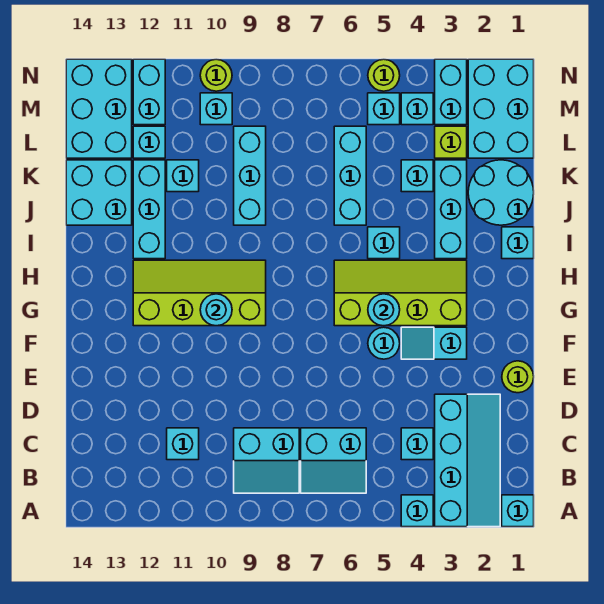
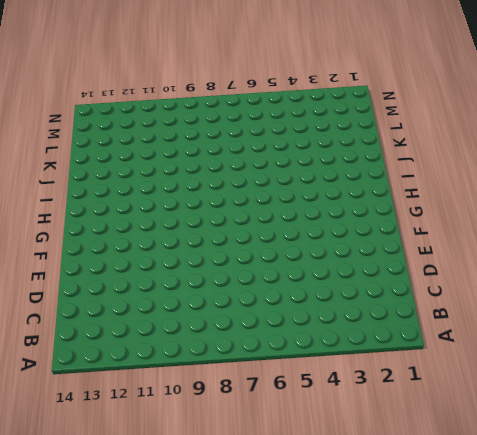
none -> cyan brick A1 level 1
none -> cyan slope A2:D3 level 1 top 3
none -> cyan brick A4 level 1
none -> cyan slope B6:C7 level 1 top C

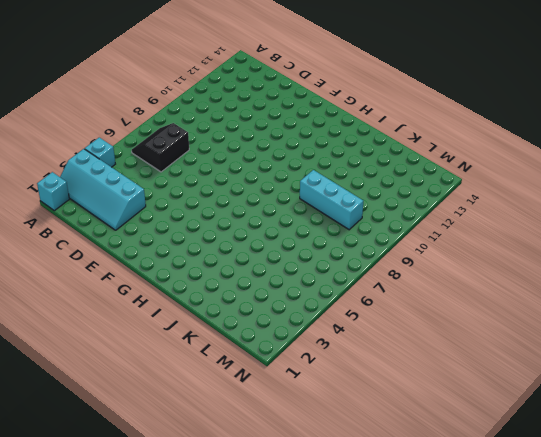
black slope B6:C7 level 1 top C -> cyan slope B6:C7 level 1 top C
none -> cyan slope B8:C9 level 1 top C
none -> cyan brick C4 level 1
none -> cyan brick C11 level 1
none -> lime round brick E1 level 1

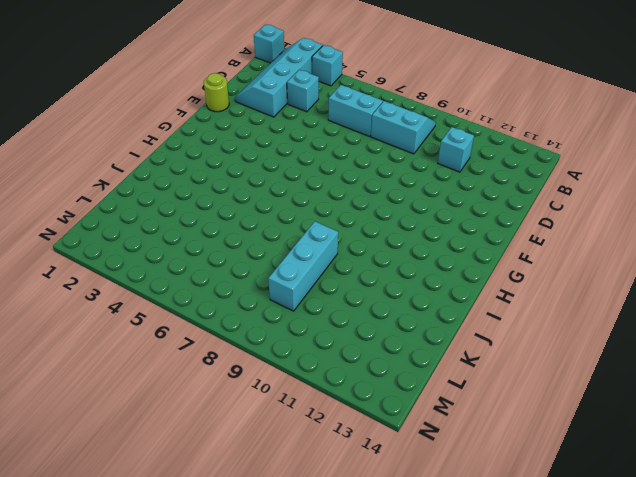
none -> cyan slope F3:F4 level 1 top 3
none -> cyan round brick F5 level 1
none -> lime slope G3:H6 level 1 top G
none -> lime slope G9:H12 level 1 top G

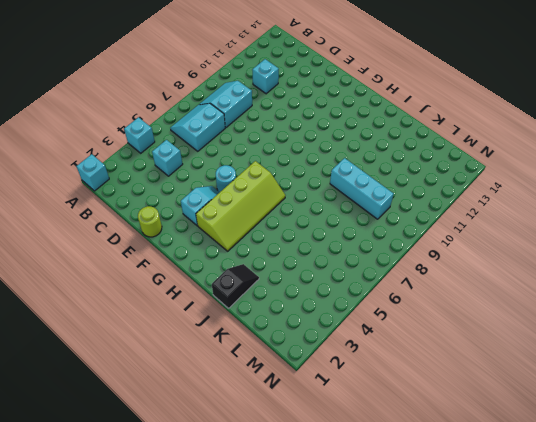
black slope J1:J2 level 1 top 1 -> cyan round brick J1:K2 level 1
none -> cyan slope A2:D3 level 1 top 3
none -> lime slope G9:H12 level 1 top G
none -> cyan brick I1 level 1
none -> cyan brick I3:K3 level 1

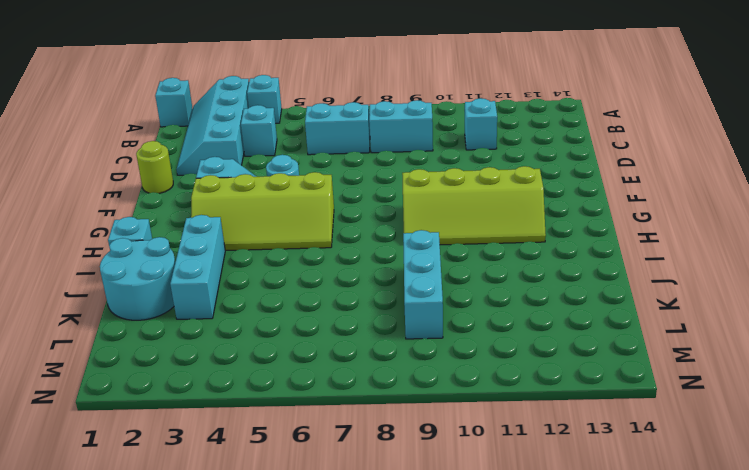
none -> cyan brick I5 level 1
none -> cyan brick I12:K12 level 1
none -> cyan brick J6:L6 level 1
none -> cyan brick J13:K14 level 1

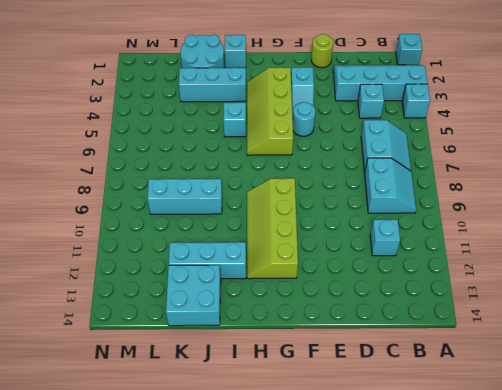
none -> cyan brick J6:L6 level 1
none -> cyan brick K4 level 1
none -> cyan brick K11 level 1
none -> cyan brick L1:N2 level 1

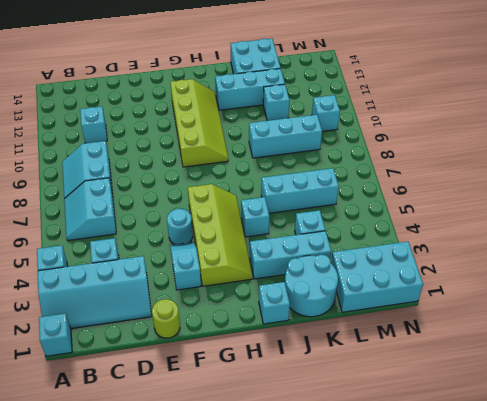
none -> lime brick L3 level 1
none -> cyan brick L12 level 1
none -> cyan brick L13:N14 level 1
none -> cyan brick M3:N3 level 1

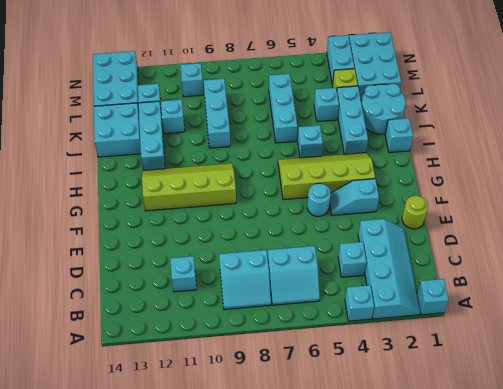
none -> cyan brick M4 level 1
none -> cyan brick M5 level 1
none -> cyan brick M12:N12 level 1
none -> lime round brick N5 level 1

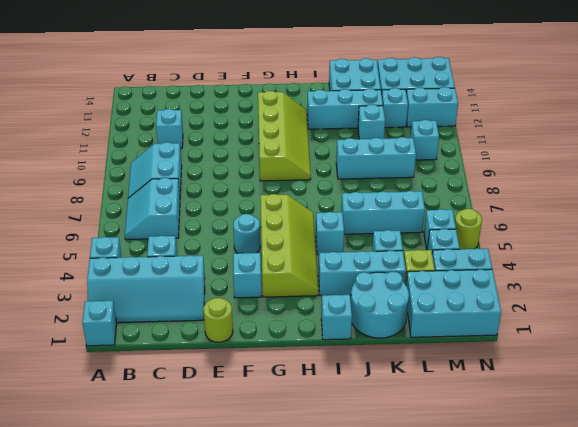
none -> lime round brick N10 level 1
none -> cyan round brick G5 level 2
none -> cyan round brick G10 level 2

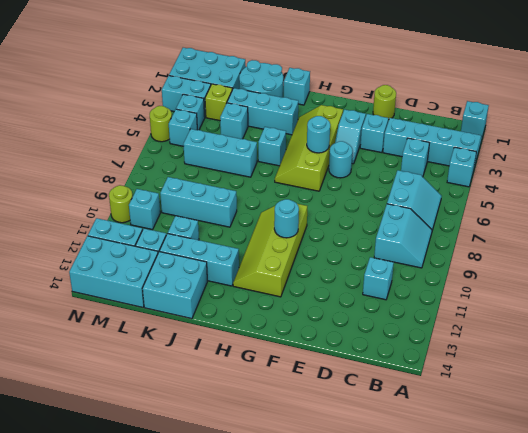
cyan brick E3 level 1 -> none

